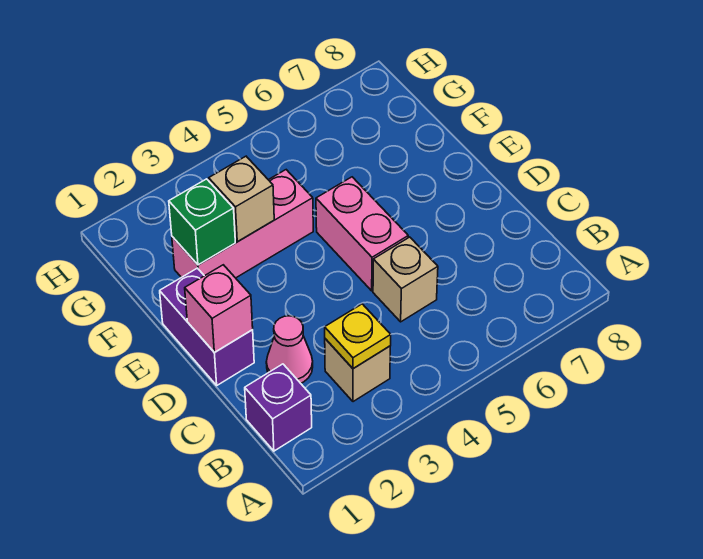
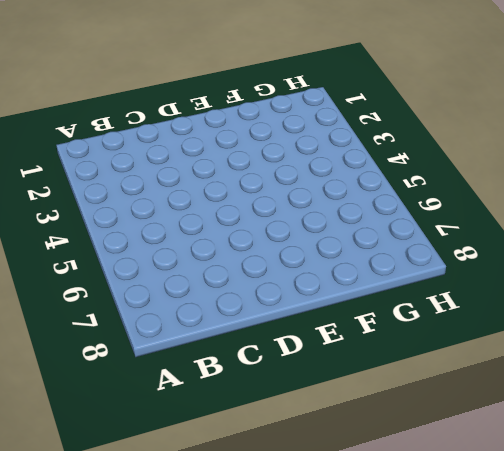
none -> purple brick B1 level 1
none -> tan brick B3 level 1

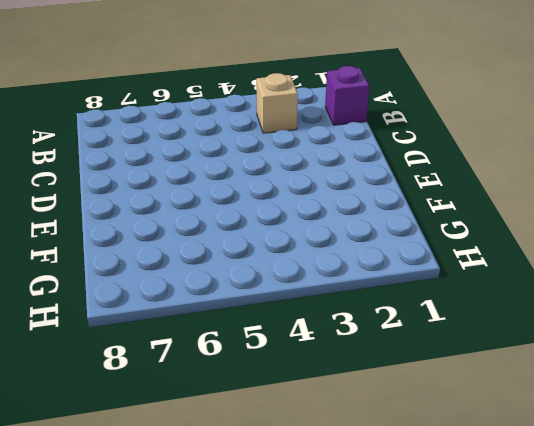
none -> pink cone C2 level 1
none -> tan brick C5 level 1

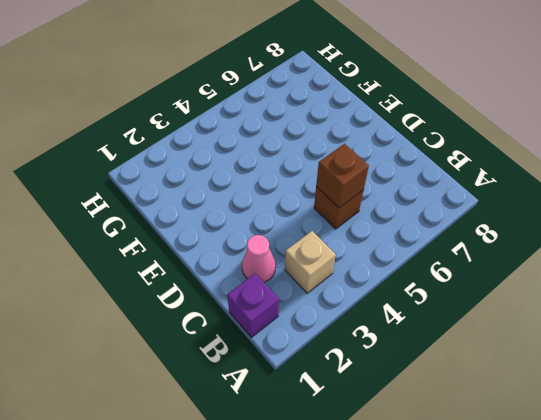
brown brick C5 level 1 -> tan brick C5 level 1
brown brick C5 level 2 -> none
none -> purple brick D1:E1 level 1
none -> pink brick D5:E5 level 1

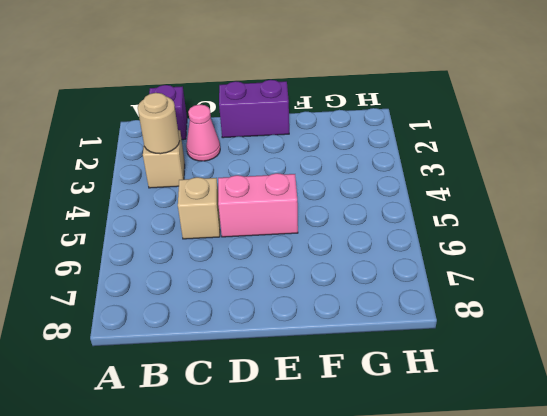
tan round brick B3 level 2 -> yellow plate B3 level 2
none -> pink brick F2:F4 level 1
none -> pink brick D1 level 2

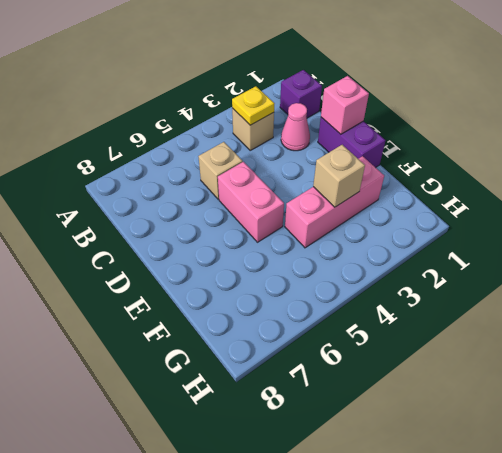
none -> green brick F2 level 2

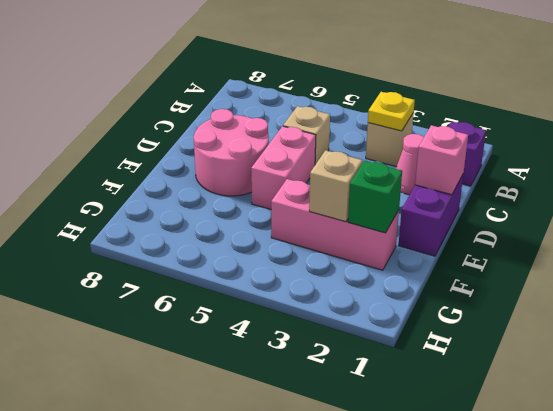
pink round brick D6:E7 level 1 -> none

